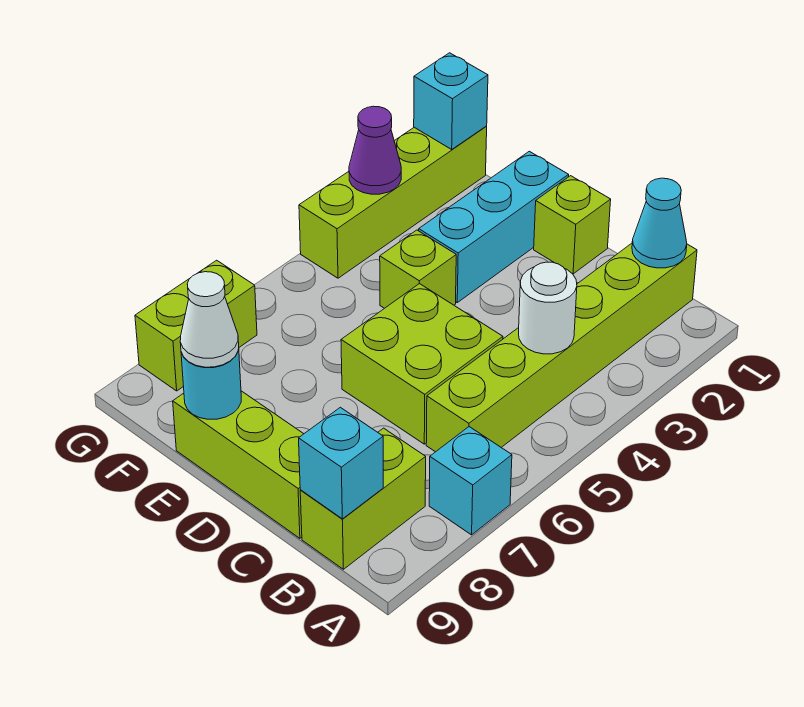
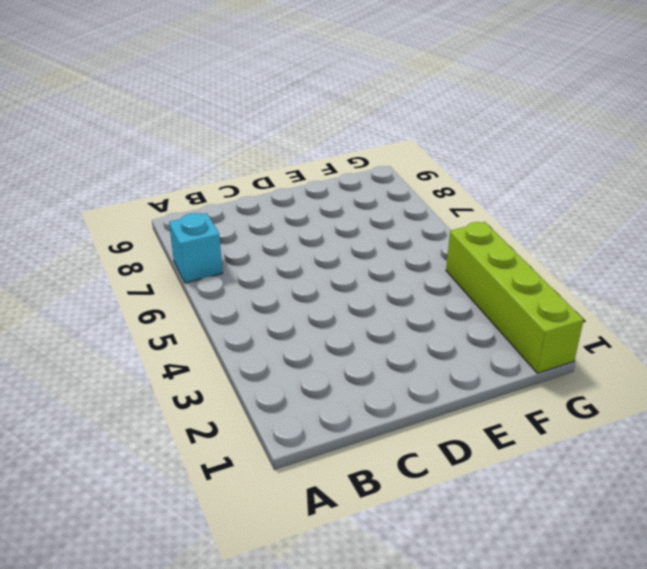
none -> lime brick B1:B6 level 1
none -> lime brick B8:B9 level 1
none -> lime brick C5:D6 level 1

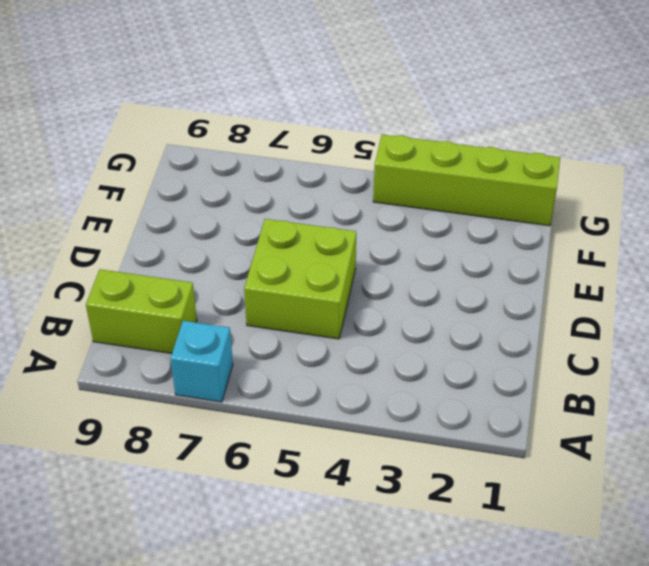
none -> lime brick B1:B6 level 1
none -> lime brick C9:E9 level 1
none -> lime brick D1 level 1

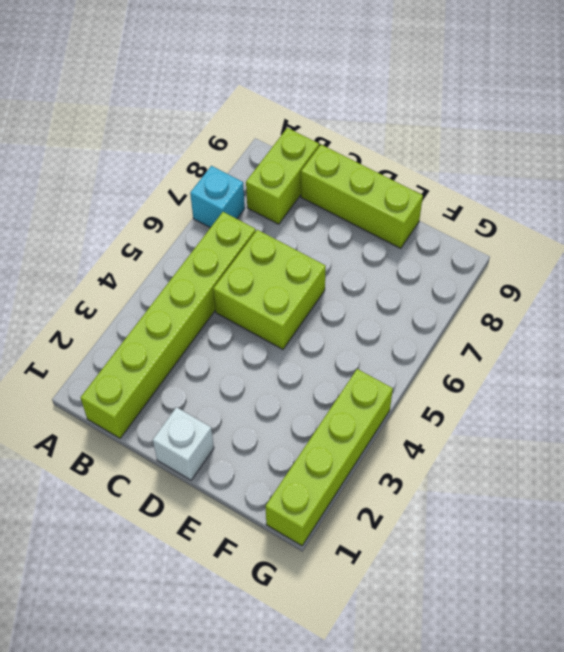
white brick D1 level 1 -> lime brick D1 level 1
none -> cyan brick E1:E3 level 1
none -> lime brick E4 level 1
none -> lime brick G7:G8 level 1

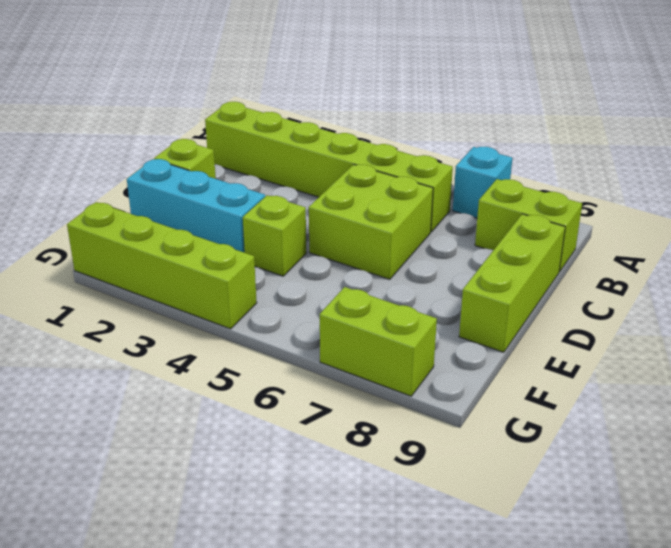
none -> cyan cone B1 level 2
none -> white round brick B4 level 2
none -> cyan brick B9 level 2

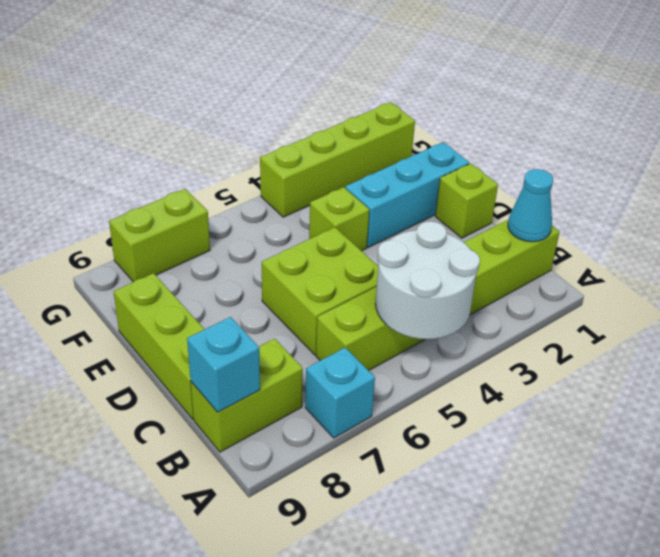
white round brick A4:B5 level 2 -> white round brick B4 level 2
none -> cyan round brick E9 level 2
none -> cyan brick G1 level 2
none -> purple cone G3 level 2

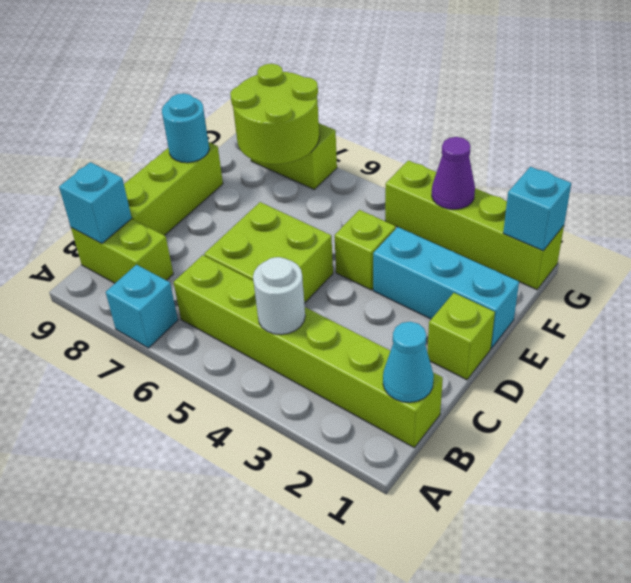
lime round brick F7:G8 level 2 -> none
none -> white cone E9 level 3

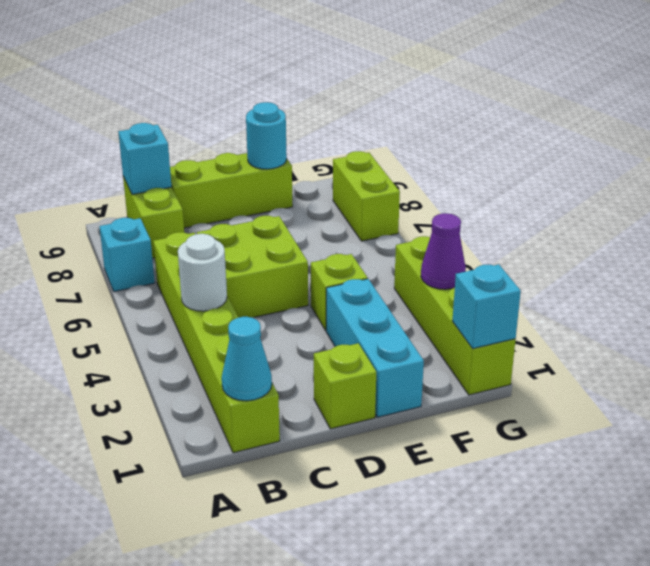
none -> white cone E9 level 3

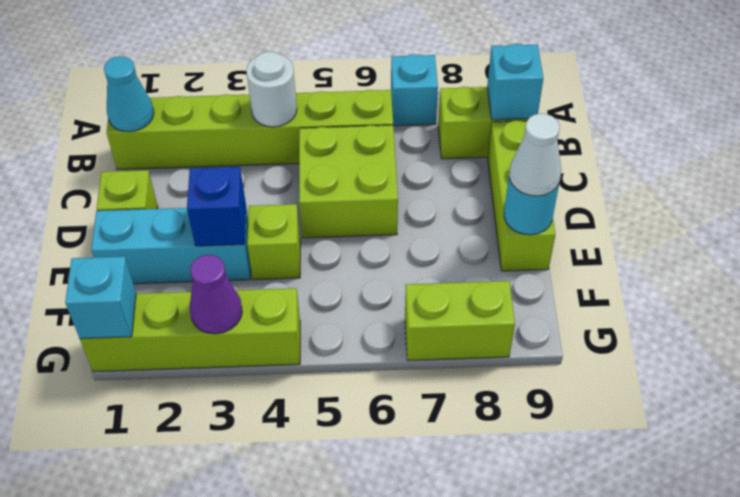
blue brick E3 level 2 -> none

